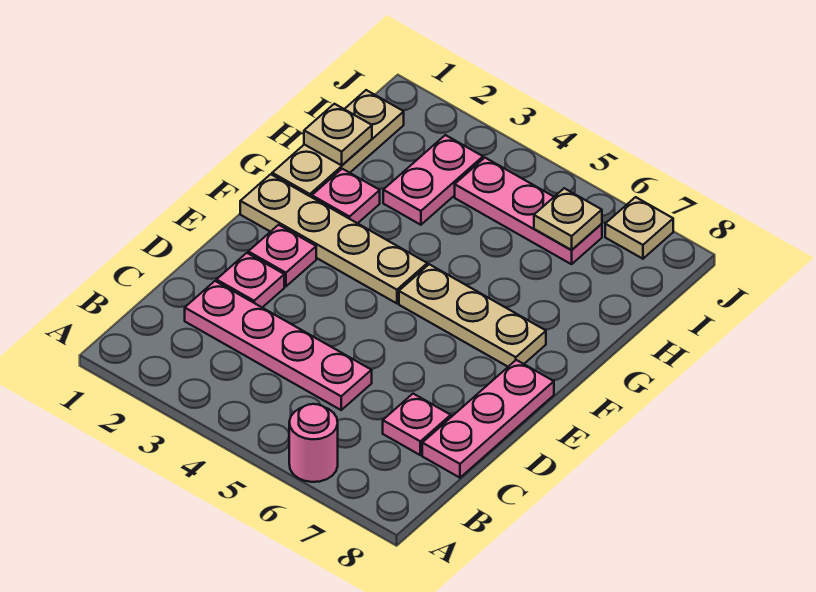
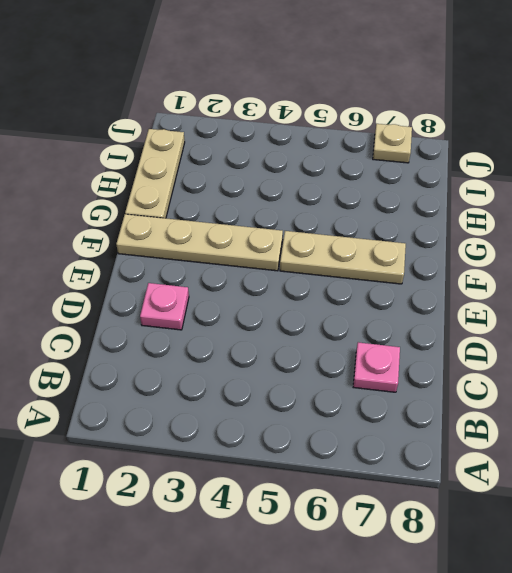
none -> pink round brick A6 level 1
none -> pink plate C2:C5 level 1
none -> pink plate C8:E8 level 1

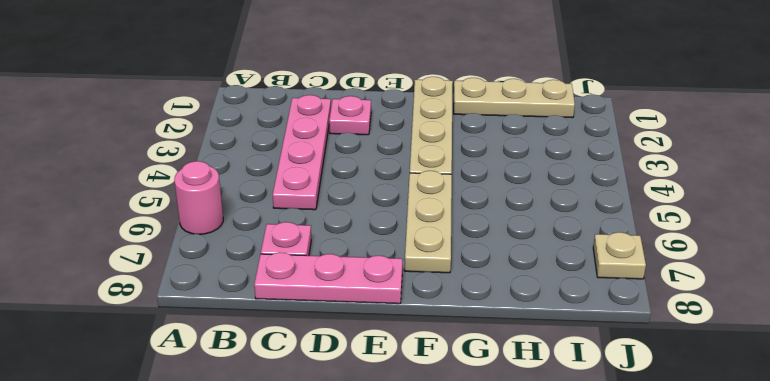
none -> pink plate E2 level 1
none -> pink plate G2 level 1
none -> pink plate H3:I3 level 1

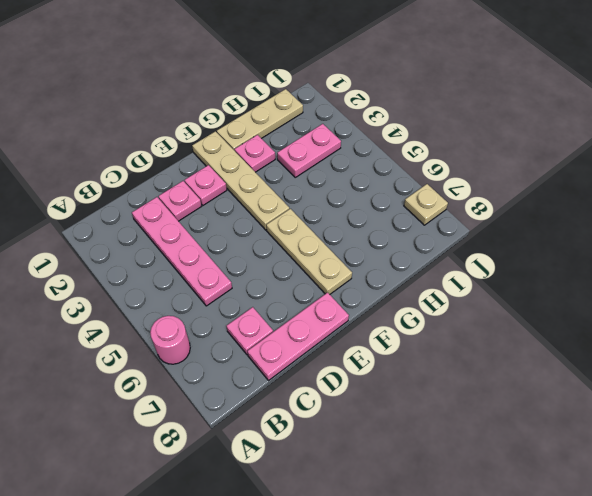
none -> pink plate I4:I6 level 1
none -> tan plate H1 level 2
none -> tan plate I6 level 2

